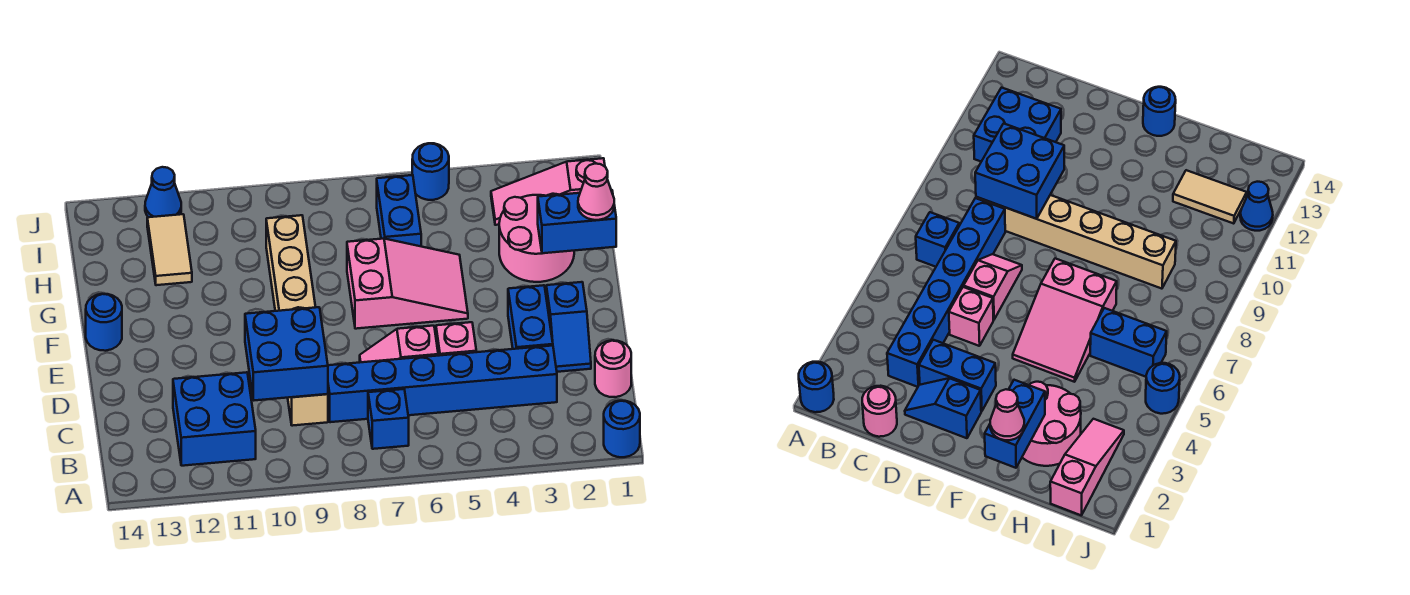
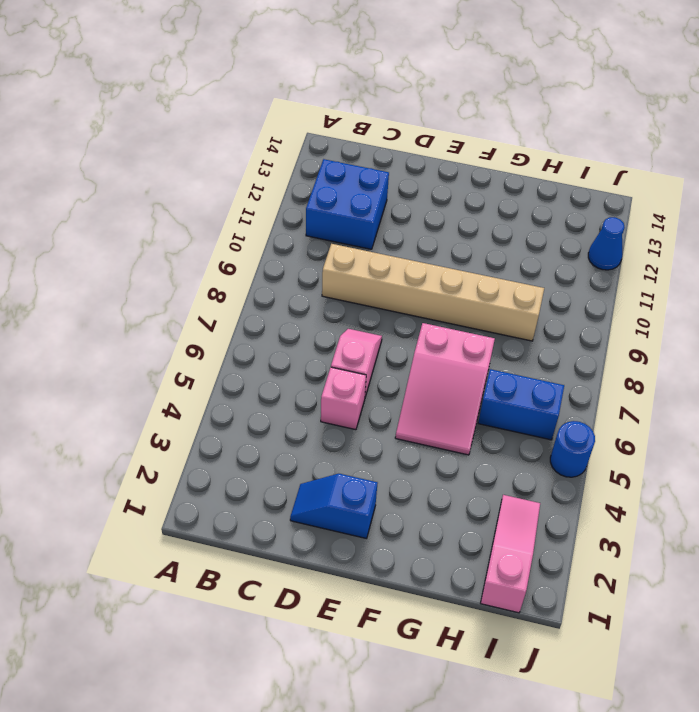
none -> blue round brick A1 level 1
none -> blue brick B7 level 1
none -> pink round brick C1 level 1

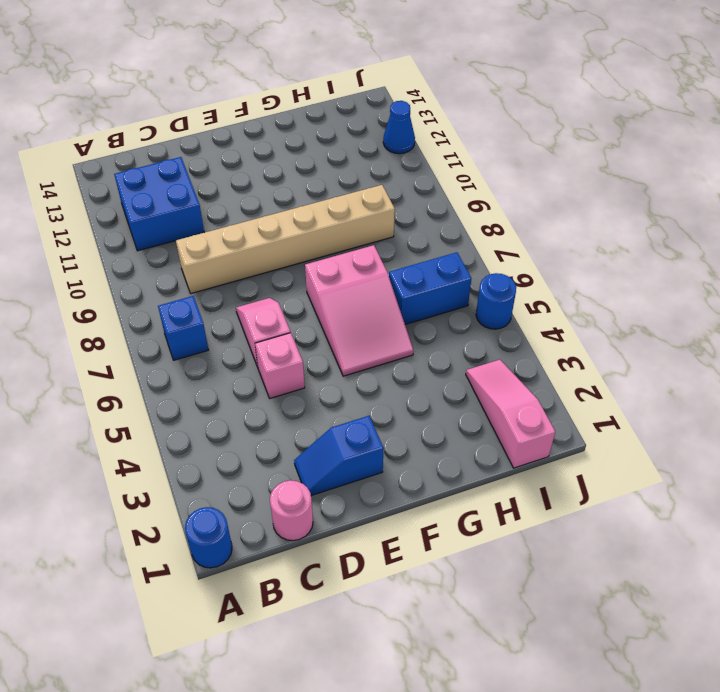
none -> blue brick C3:C8 level 1
none -> blue brick D3:E3 level 1
none -> blue round brick F14 level 1

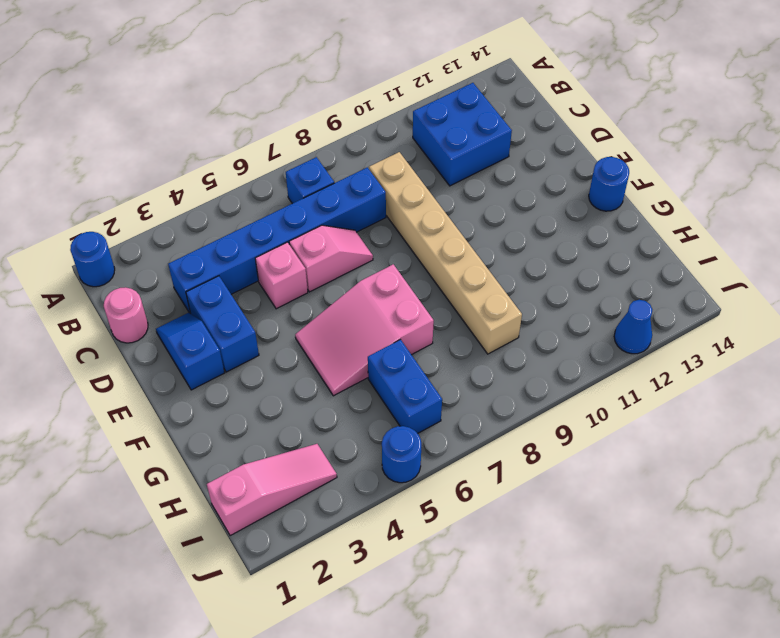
none -> pink round brick G2:H3 level 1
none -> tan tile H12:I12 level 1
none -> blue brick C9:D10 level 2

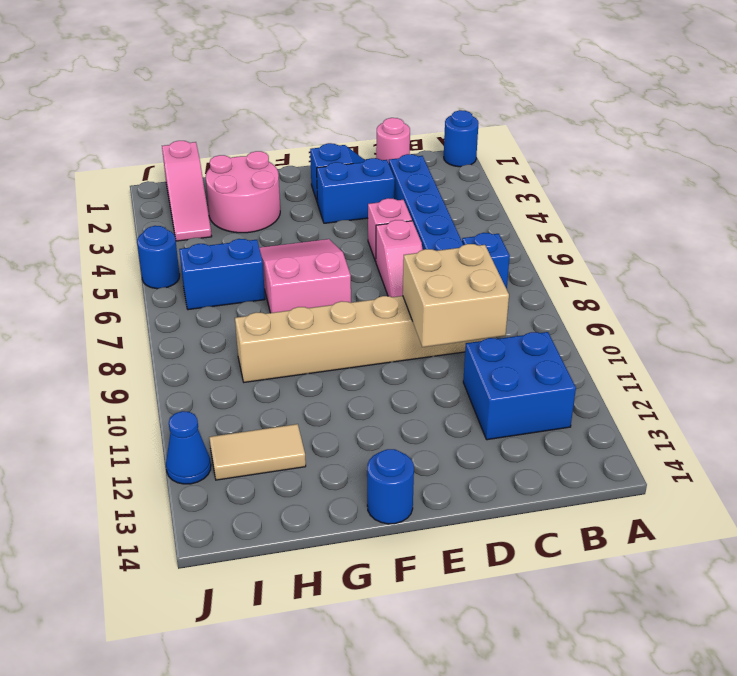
tan brick C9:D10 level 2 -> blue brick C9:D10 level 2
none -> blue brick G1:G2 level 2
none -> pink cone G1 level 3

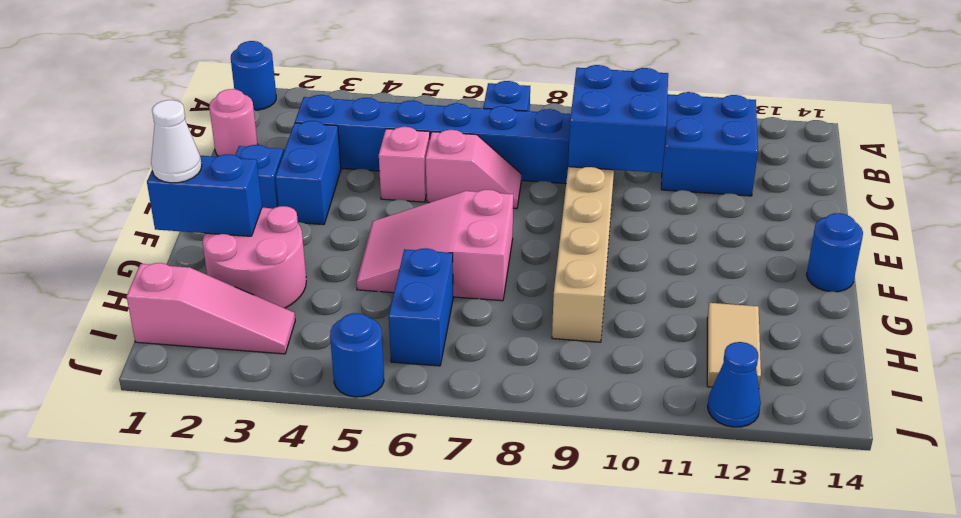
white cone G1 level 3 -> pink cone G1 level 3

